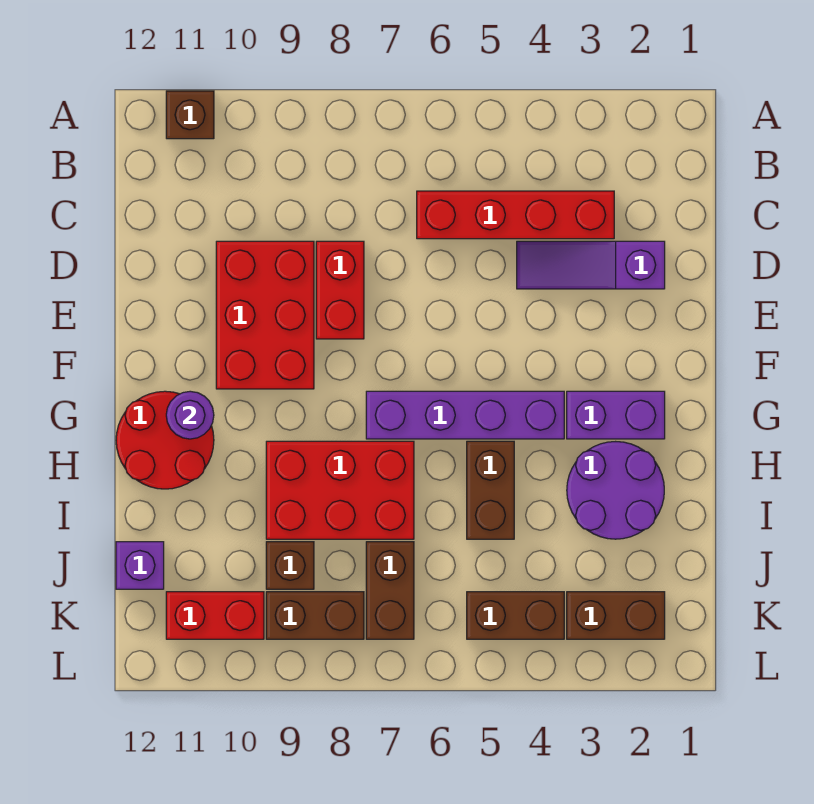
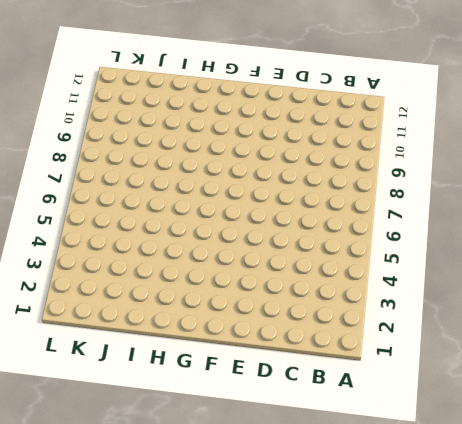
none -> brown brick A11 level 1
none -> red brick C3:C6 level 1
none -> purple slope D2:D4 level 1 top 2

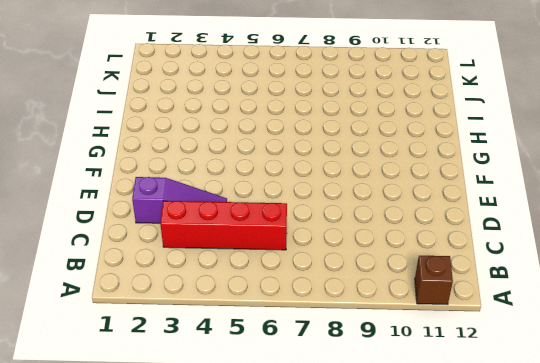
none -> red brick D8:E8 level 1
none -> red brick D9:F10 level 1
none -> purple brick G2:G3 level 1

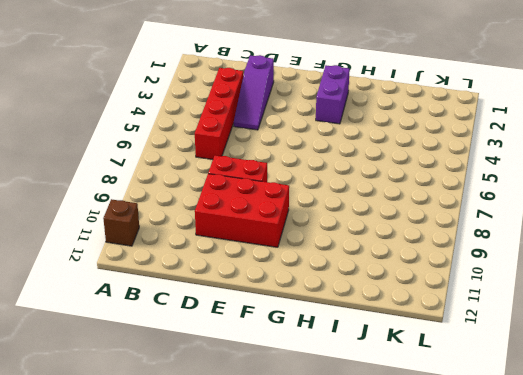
none -> purple brick G4:G7 level 1
none -> red round brick G11:H12 level 1
none -> purple round brick H2:I3 level 1

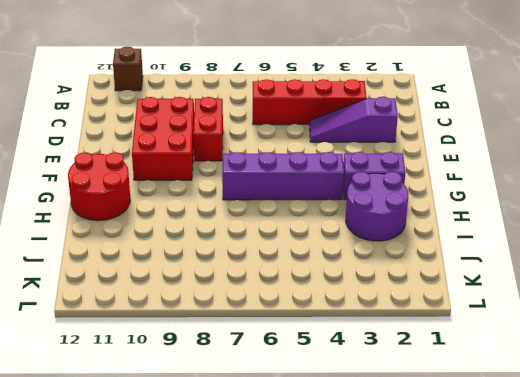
none -> brown brick H5:I5 level 1
none -> red brick H7:I9 level 1
none -> brown brick J7:K7 level 1

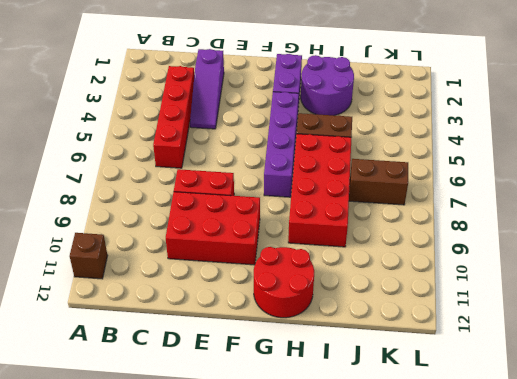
red brick H6:I9 level 1 -> red brick H7:I9 level 1
none -> brown brick J9 level 1
none -> purple brick J12 level 1
none -> brown brick K2:K3 level 1

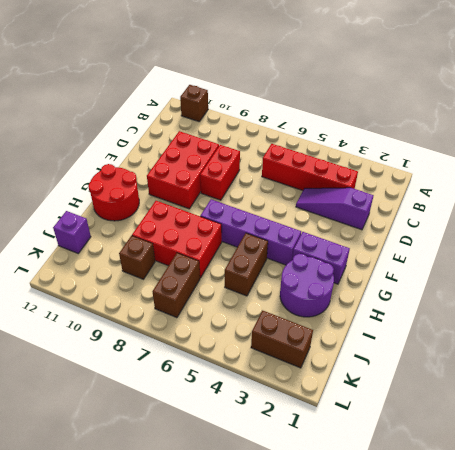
none -> brown brick K4:K5 level 1
none -> brown brick K8:K9 level 1
none -> red brick K10:K11 level 1

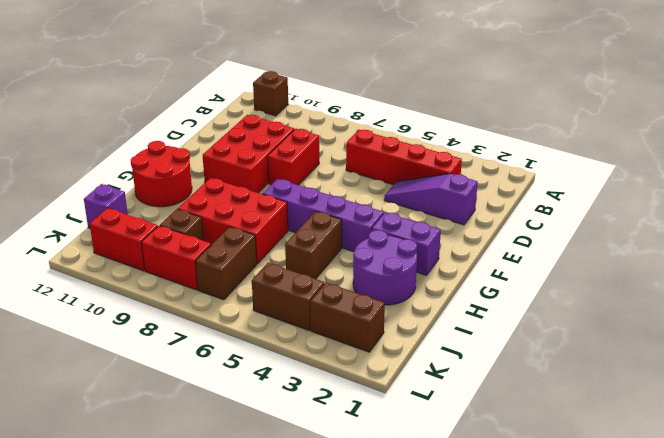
red brick K8:K9 level 1 -> brown brick K8:K9 level 1
none -> purple round brick G11 level 2

